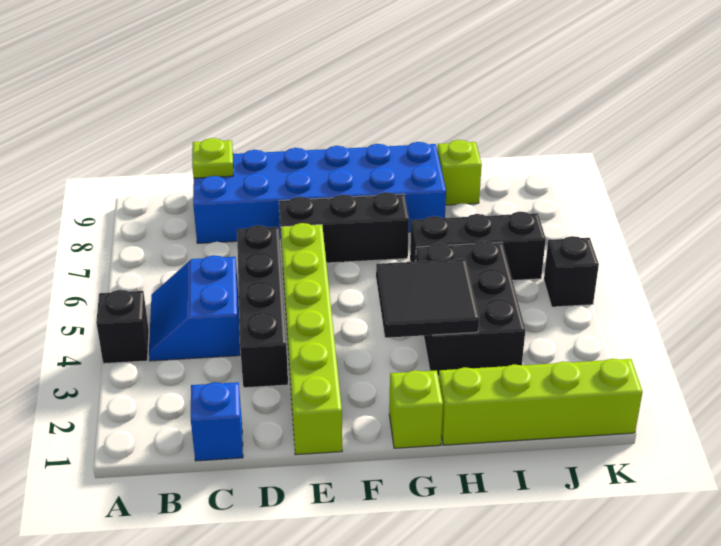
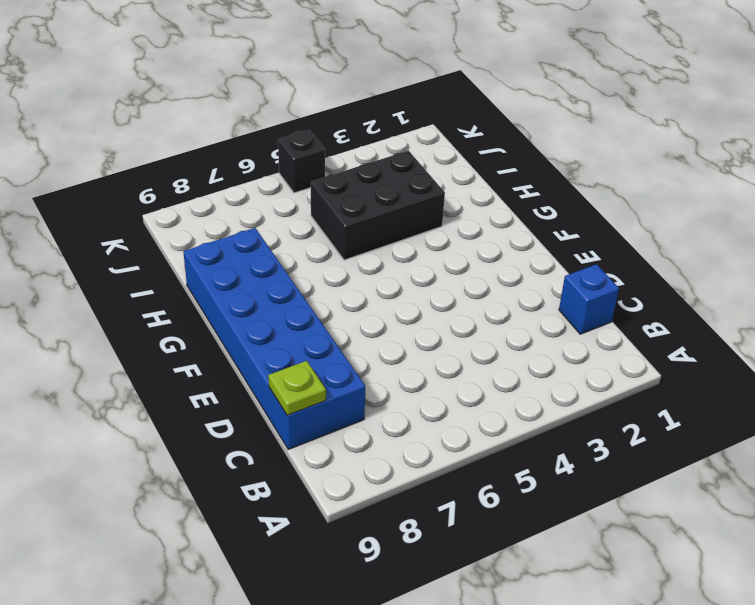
none -> black brick A4 level 1
none -> blue slope B4:C5 level 1 top C
none -> black brick D3:D6 level 1

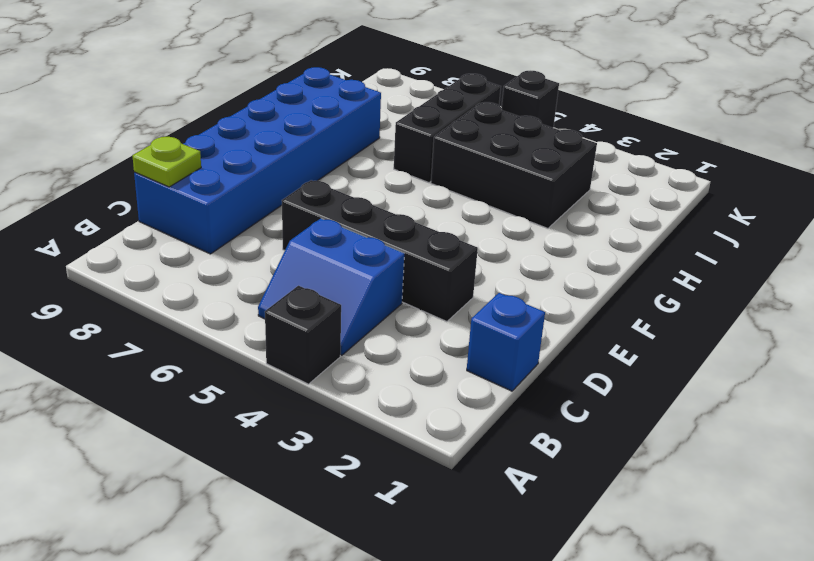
none -> lime brick E1:E6 level 1
none -> black brick E7:G7 level 1
none -> lime brick G1 level 1

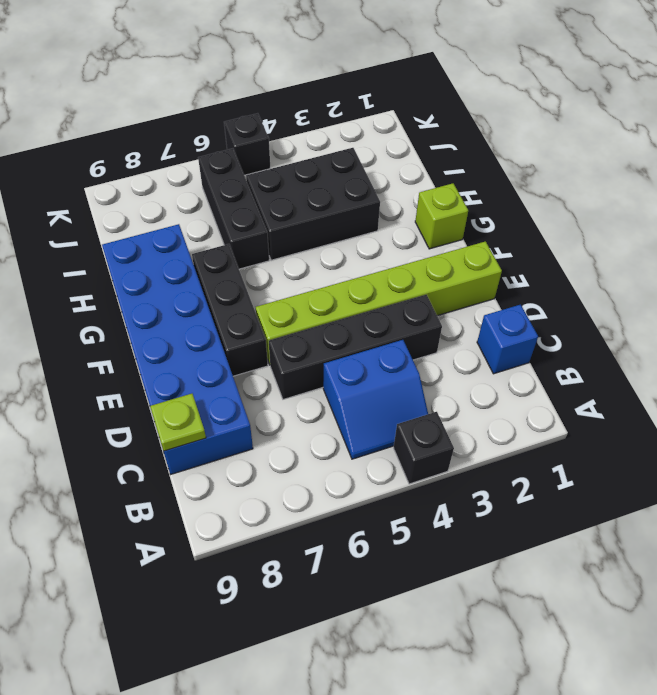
none -> lime brick H1:K1 level 1
none -> lime brick I9 level 1
none -> black tile G3:H4 level 2

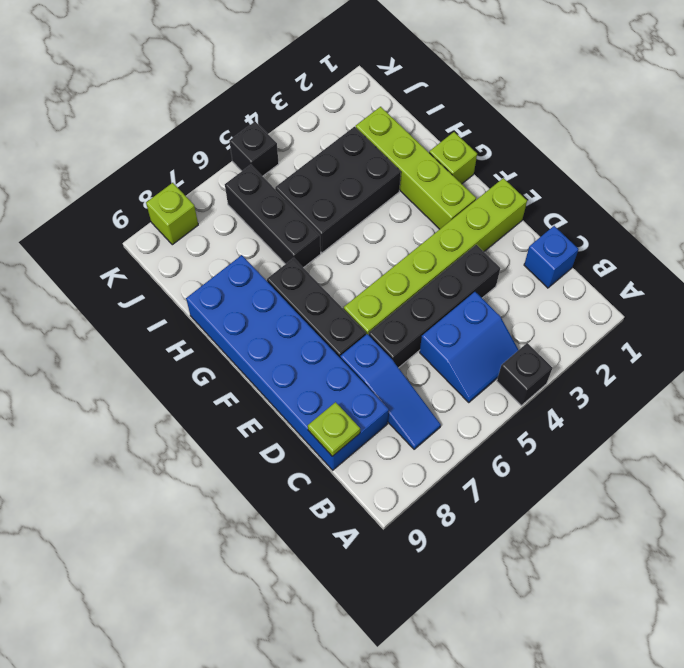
blue slope B7:D7 level 1 top D -> none
lime brick F2:I2 level 1 -> lime brick H1:K1 level 1
lime brick K8 level 1 -> lime brick I9 level 1
none -> black tile G3:H4 level 2

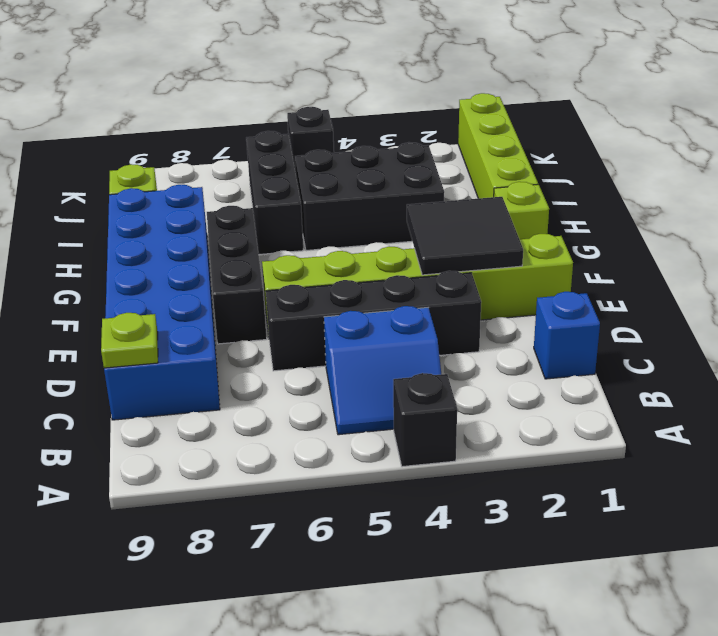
black tile E2:F3 level 2 -> black tile G3:H4 level 2

